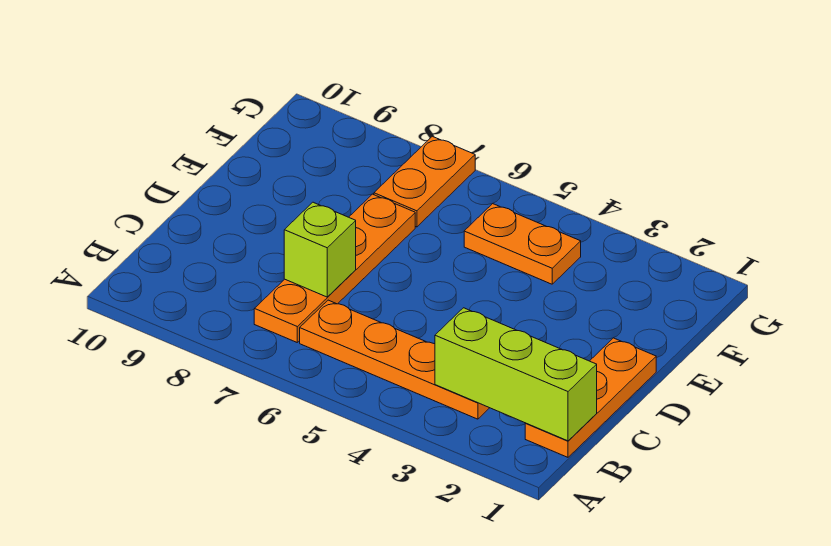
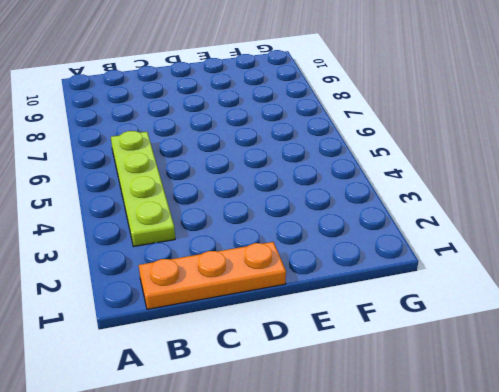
lime plate B3:B6 level 1 -> orange plate B3:B6 level 1
none -> orange plate B7:E7 level 1
none -> orange plate F4:F5 level 1

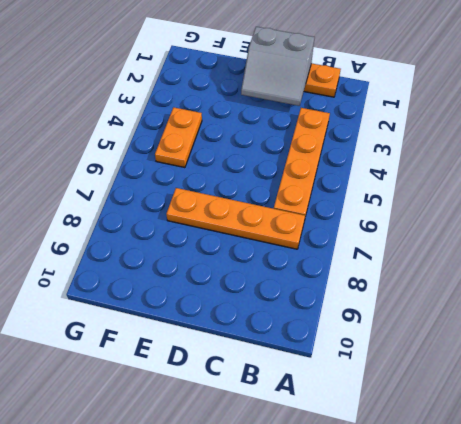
grey slope C1:D2 level 2 top 1 -> none
none -> orange plate F7:G7 level 1
none -> lime brick B1:B3 level 2

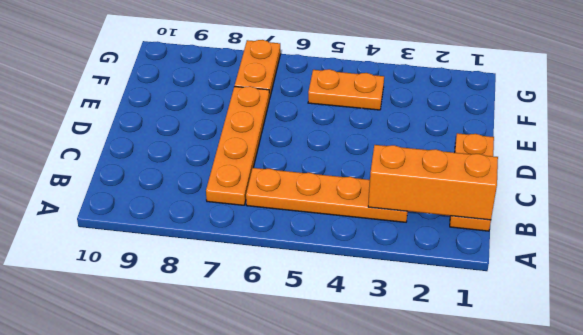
orange brick B1:B3 level 2 -> lime brick B1:B3 level 2
none -> lime brick C7 level 2

